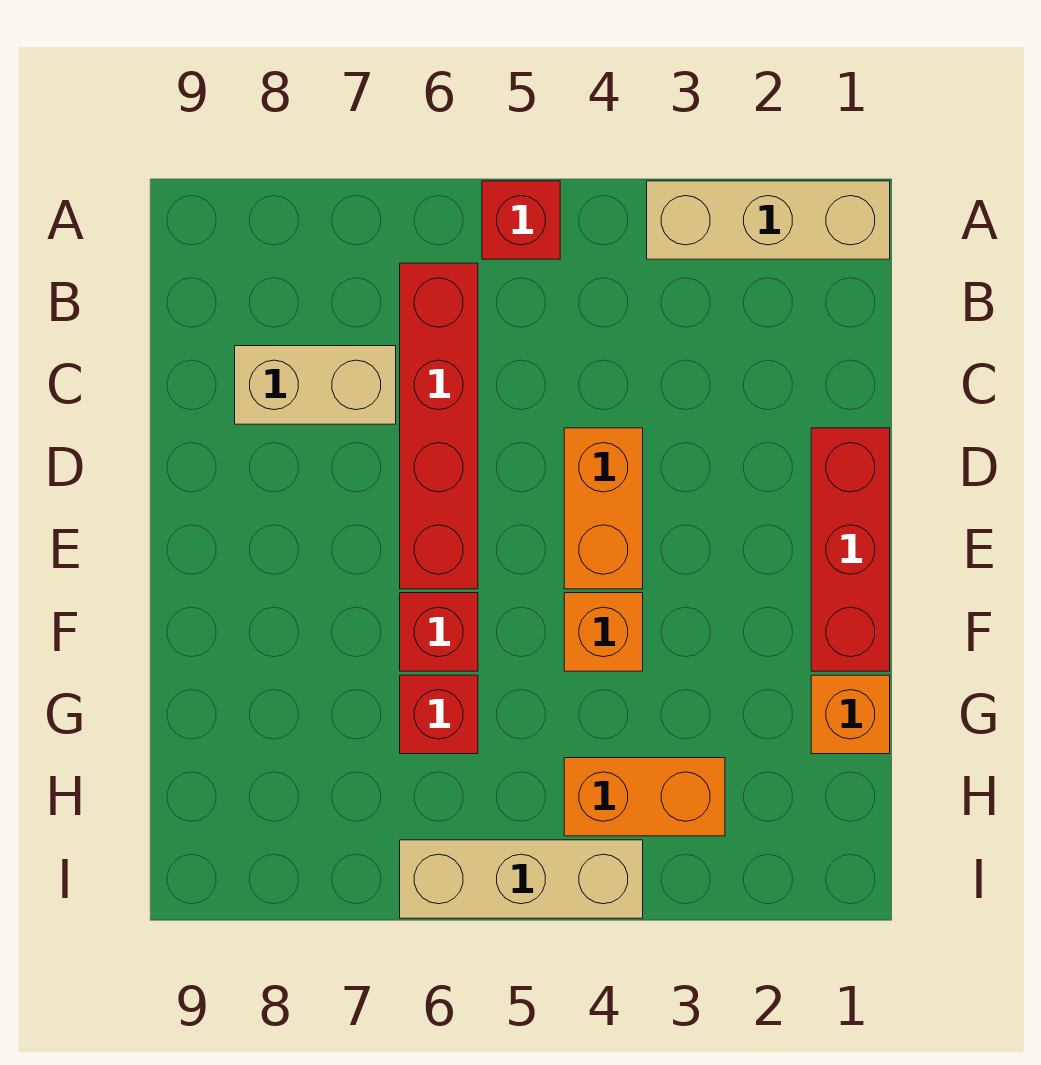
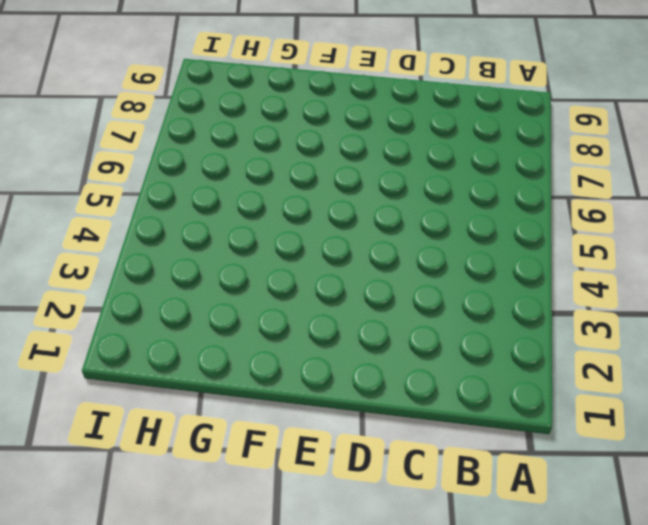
none -> tan brick A1:A3 level 1
none -> red brick A5 level 1
none -> red brick B6:E6 level 1

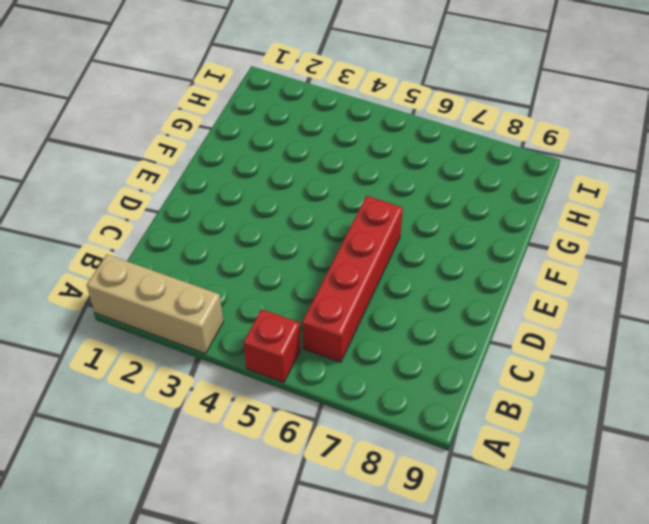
none -> tan brick C7:C8 level 1
none -> red brick D1:F1 level 1
none -> orange brick D4:E4 level 1

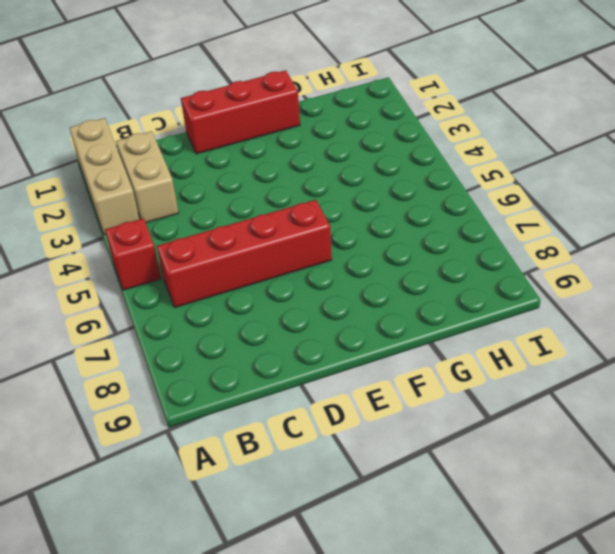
tan brick B2:B3 level 1 -> tan brick C7:C8 level 1
none -> orange brick D4:E4 level 1
none -> orange brick F4 level 1
none -> red brick F6 level 1

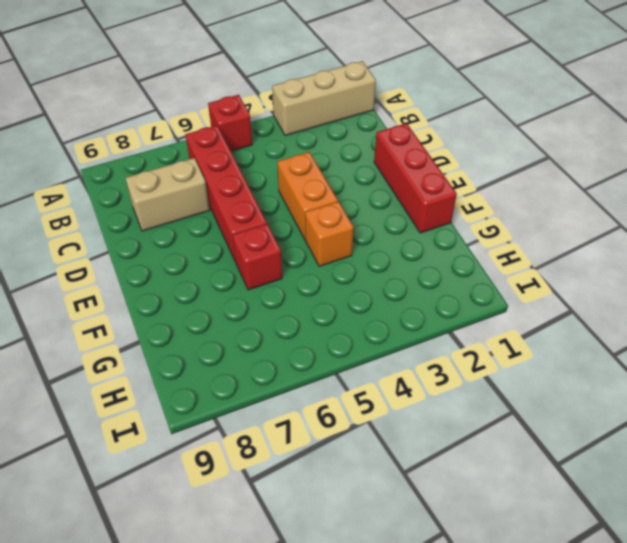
none -> orange brick G1 level 1
none -> red brick G6 level 1
none -> orange brick H3:H4 level 1

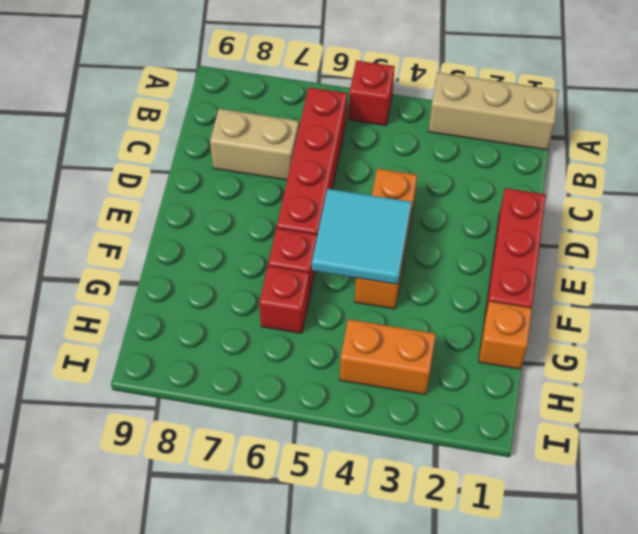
cyan tile E4:F5 level 2 -> none
none -> tan brick I4:I6 level 1

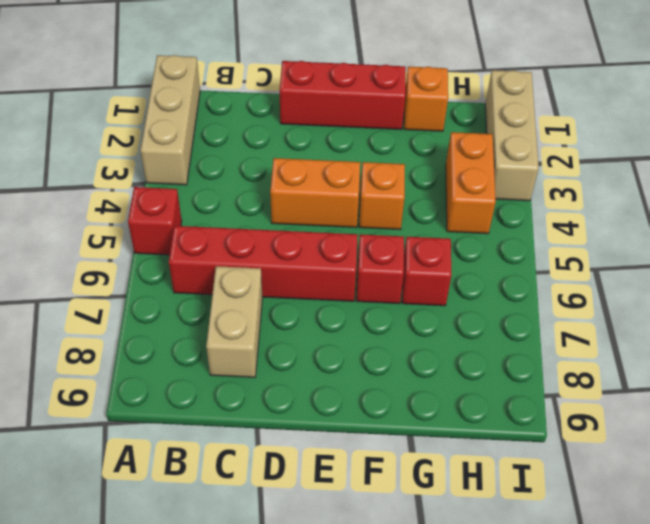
tan brick I1:I3 level 1 -> tan brick I4:I6 level 1

